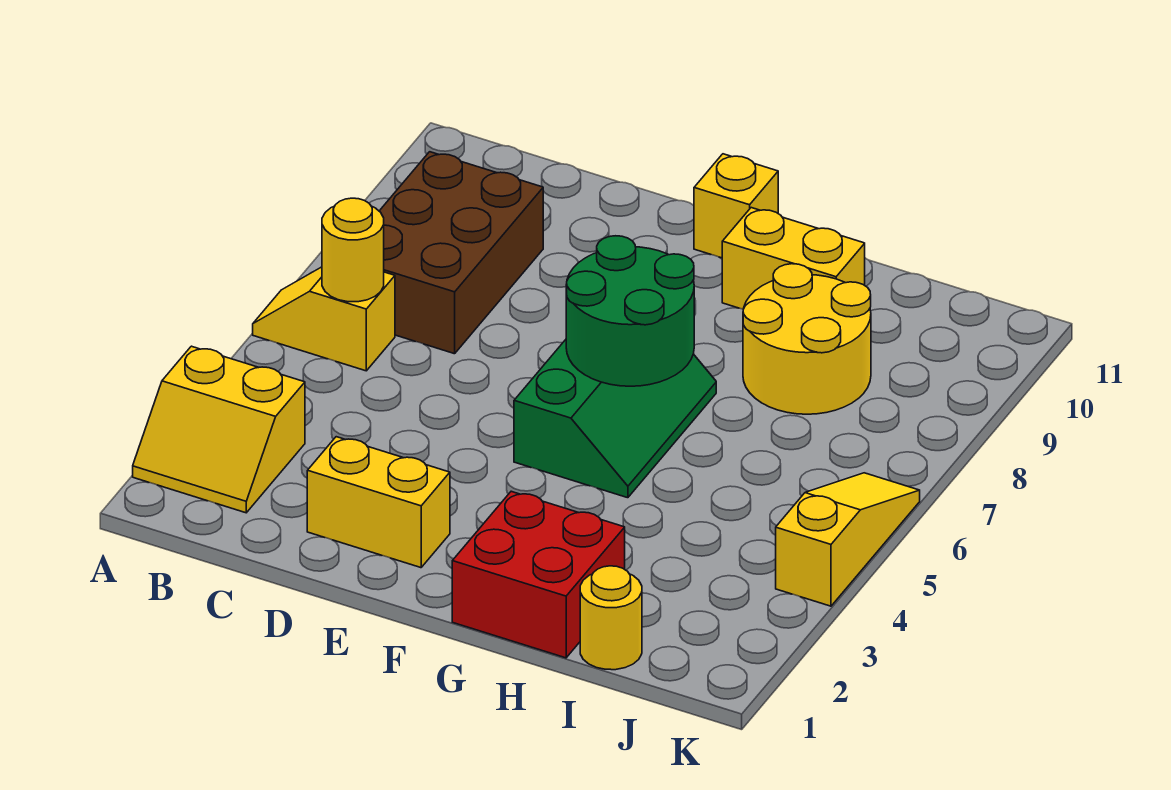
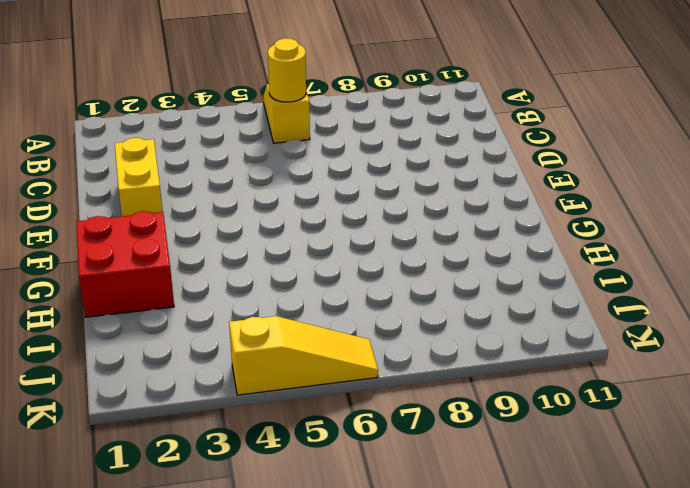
none -> yellow slope A2:B3 level 1 top 3
none -> brown brick B7:C9 level 1
none -> green slope F5:G7 level 1 top F

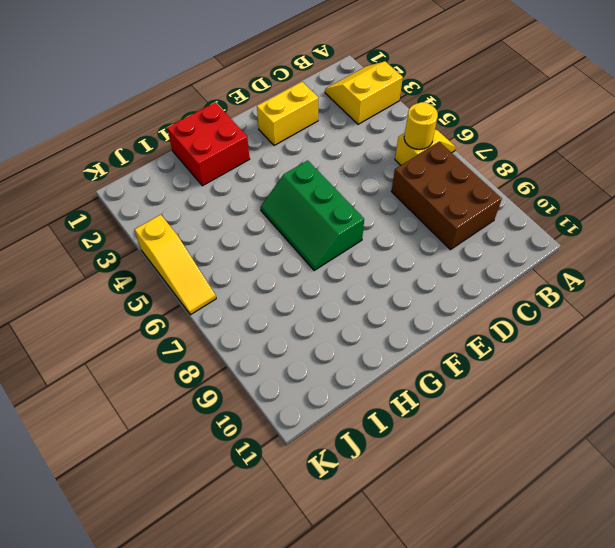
none -> yellow brick F11 level 1
none -> yellow brick G10:H10 level 1
none -> yellow round brick H8:I9 level 1

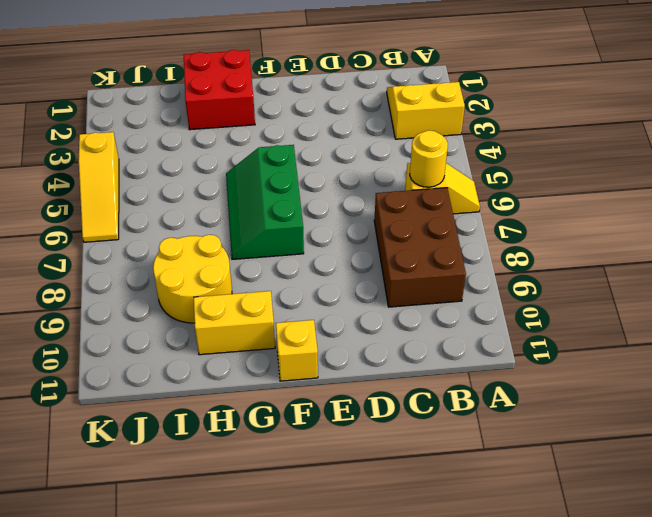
none -> yellow brick D2:E2 level 1
none -> yellow round brick I1 level 1
none -> green round brick F6:G7 level 2

